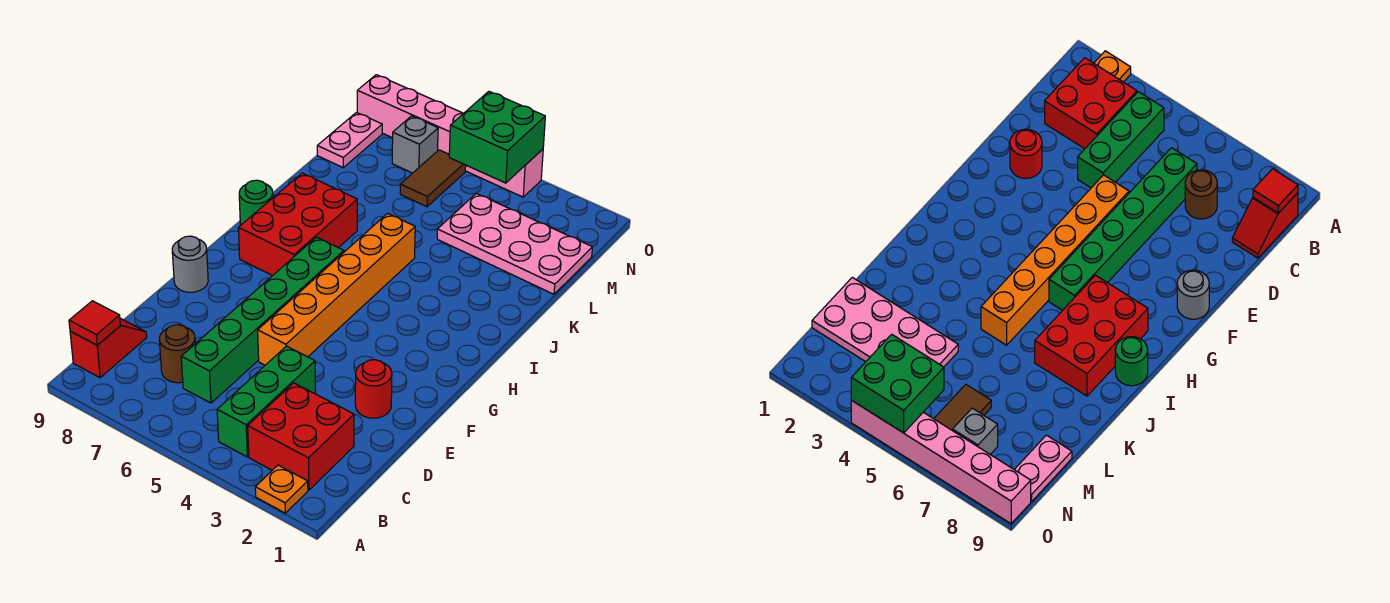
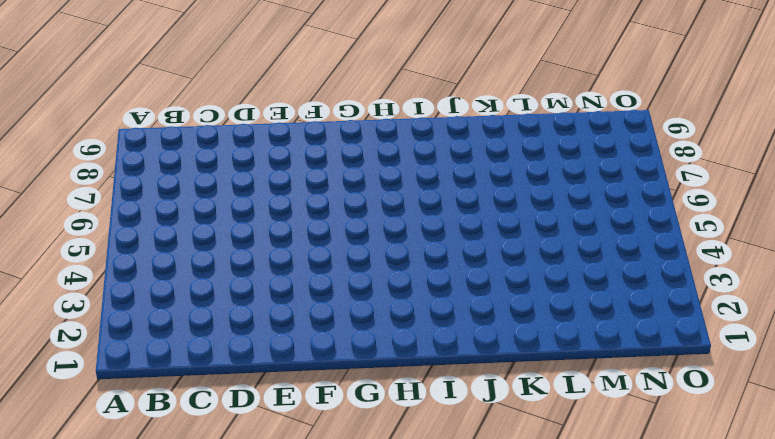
none -> orange plate A2 level 1
none -> red brick B2:C3 level 1
none -> green brick B4:D4 level 1

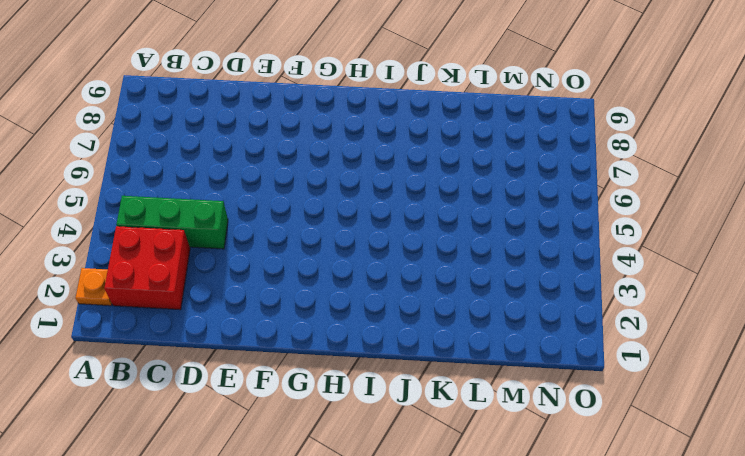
none -> red slope B9:C9 level 1 top B
none -> green brick C6:H6 level 1
none -> brown round brick C7 level 1

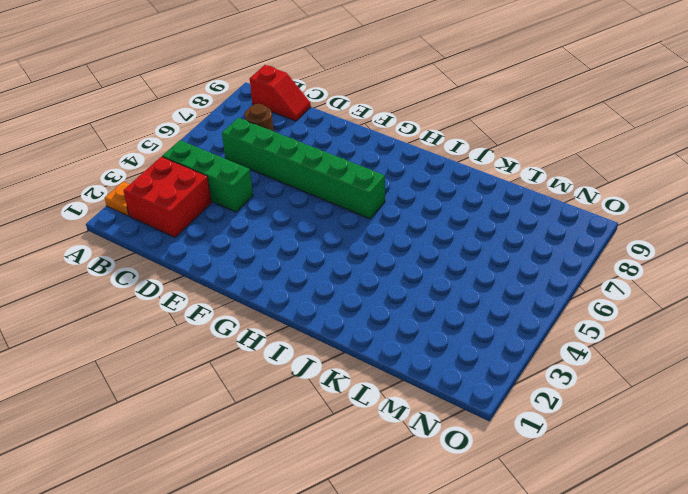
none -> red round brick E2 level 1
none -> orange brick E5:J5 level 1
none -> grey round brick F9 level 1

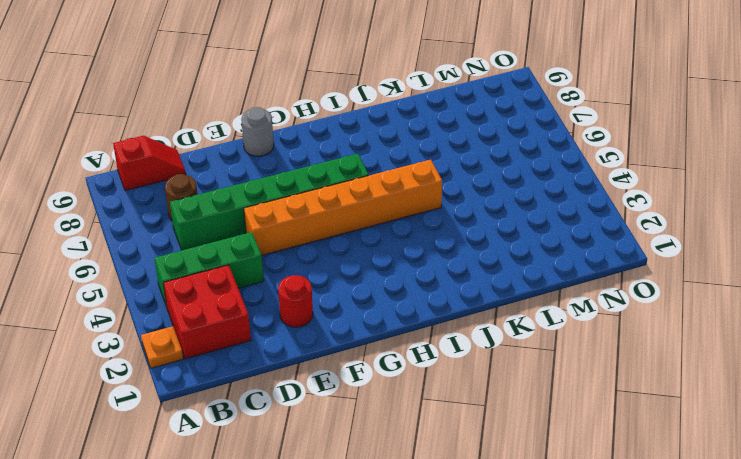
none -> red brick H7:J8 level 1
none -> green round brick I9 level 1
none -> pink plate L1:M4 level 1

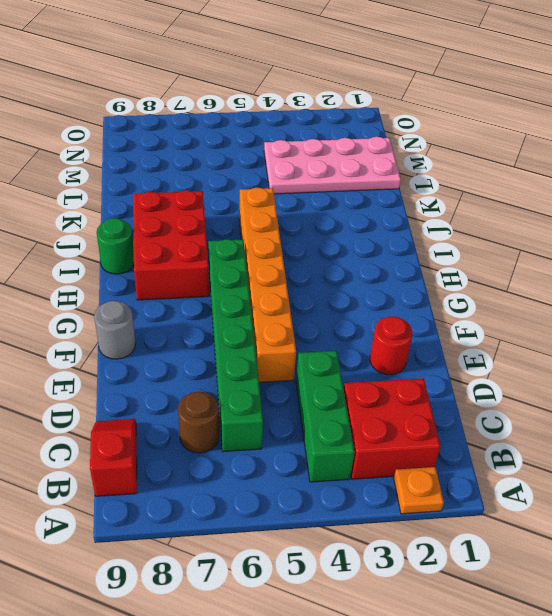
none -> brown tile M6:N6 level 1
none -> pink plate M9:N9 level 1
none -> grey brick N7 level 1

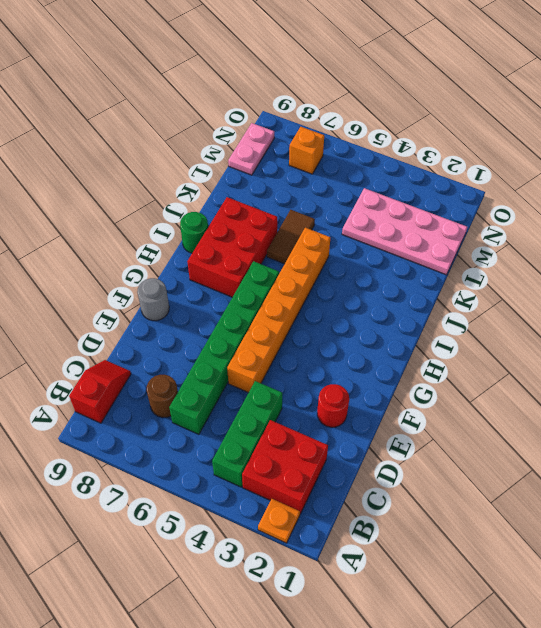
brown tile J6:K6 level 1 -> brown tile M6:N6 level 1
orange brick N7 level 1 -> grey brick N7 level 1
none -> pink brick O4:O9 level 1
none -> red tile B9 level 2
none -> green brick N4:O5 level 2

